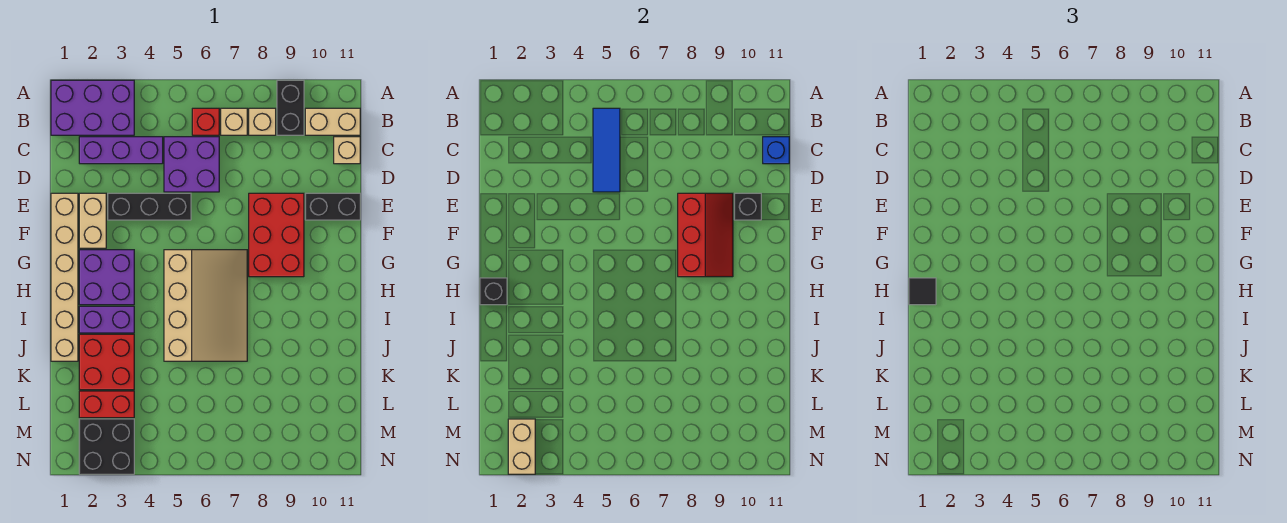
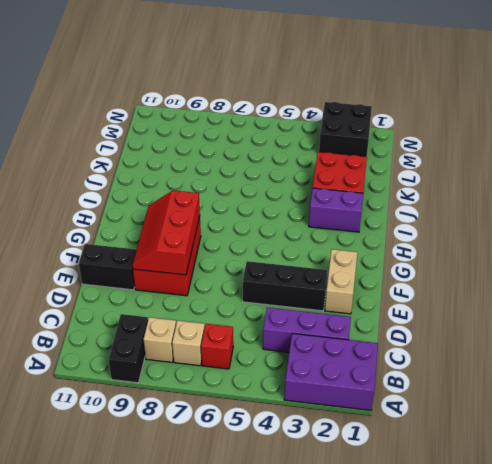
none -> tan brick B10:B11 level 1
none -> purple brick C5:D6 level 1
none -> tan brick C11 level 1

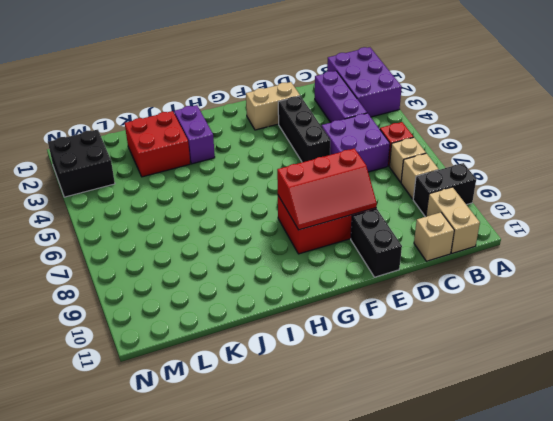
none -> tan brick E1:J1 level 1
none -> purple brick G2:H3 level 1
none -> tan slope G5:J7 level 1 top 5

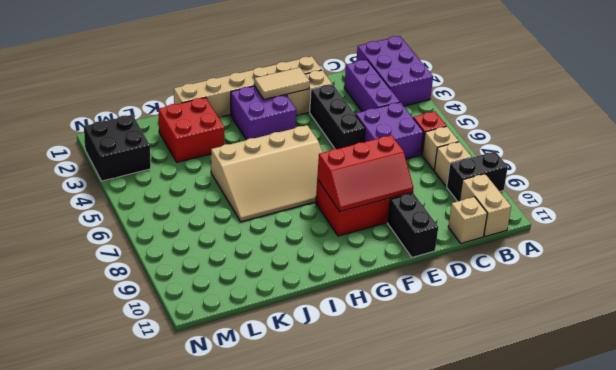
tan tile F2:G2 level 2 -> none
none -> purple brick I2:I3 level 1
none -> red brick L2:L3 level 1
none -> blue tile B5:D5 level 2

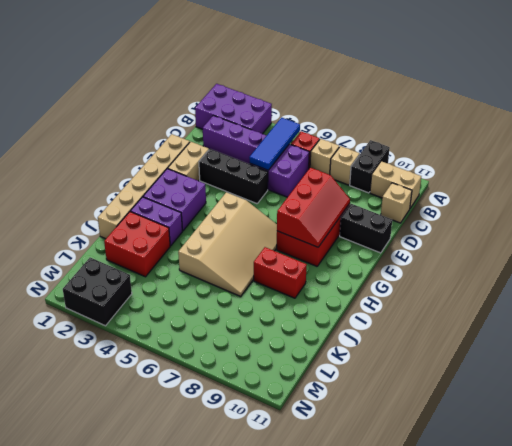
red brick I8:I9 level 1 -> red brick L2:L3 level 1
none -> blue brick C11 level 2
none -> black brick E10 level 2
none -> black brick H1 level 2

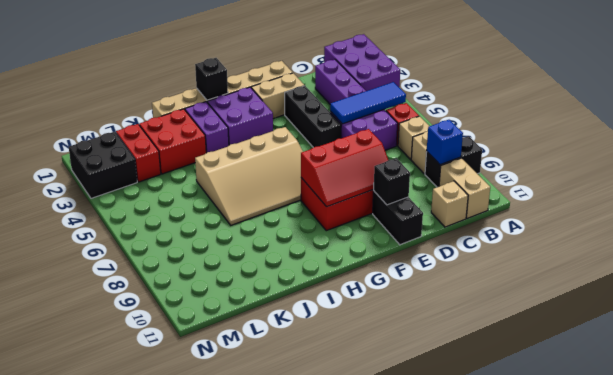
blue brick B9 level 2 -> blue brick C11 level 2
none -> tan brick M2:N2 level 2
none -> black tile H1 level 3

